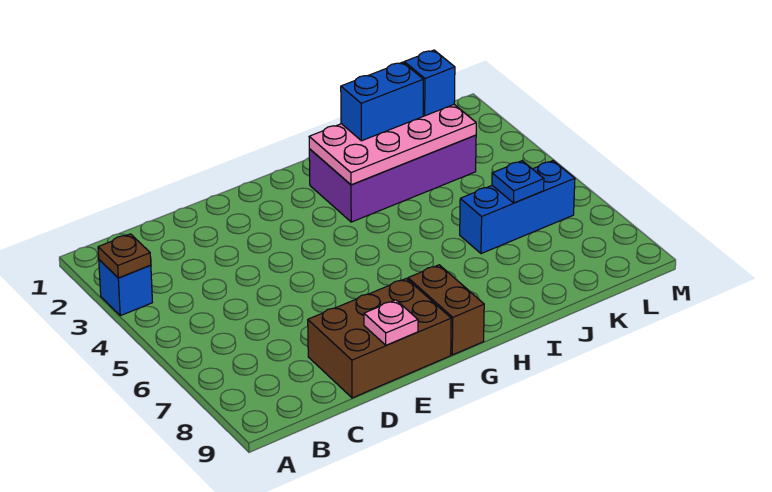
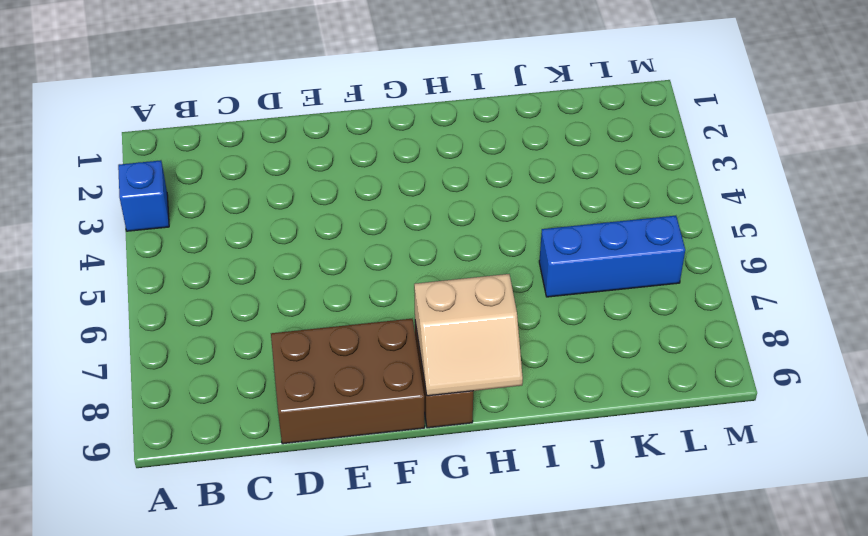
tan slope G8:H9 level 2 top 8 -> none
none -> purple brick H2:K3 level 1
none -> brown plate A3 level 2

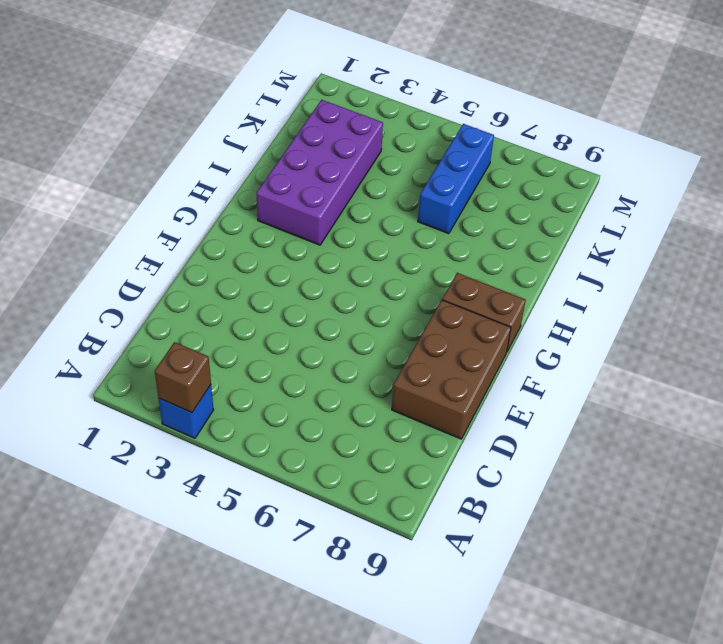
brown brick A3 level 2 -> brown plate A3 level 2
none -> pink plate E9 level 2
none -> pink plate H2:K3 level 2

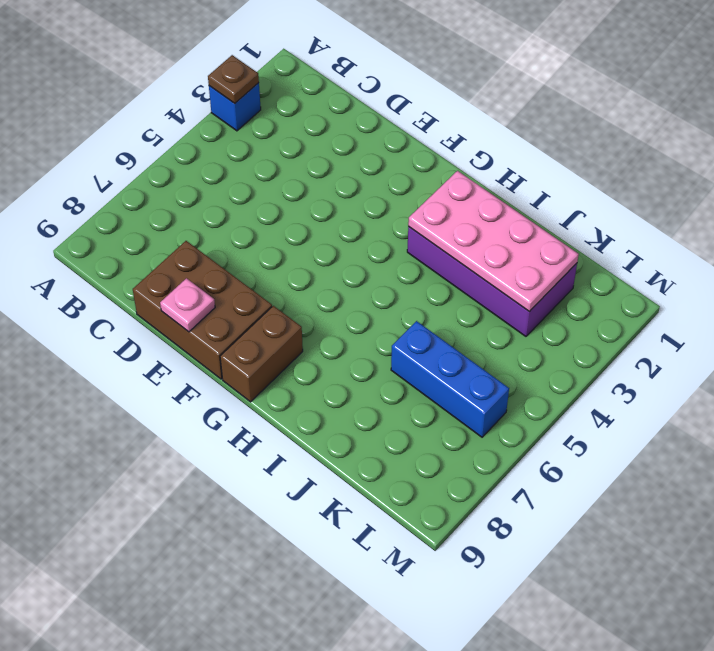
none -> blue plate K6 level 2
none -> blue brick I2:J2 level 3

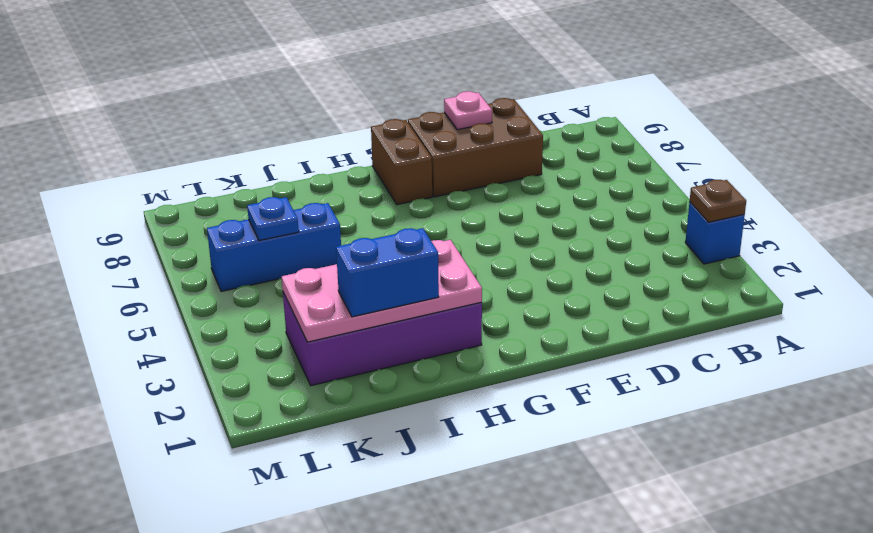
none -> blue brick K2 level 3

